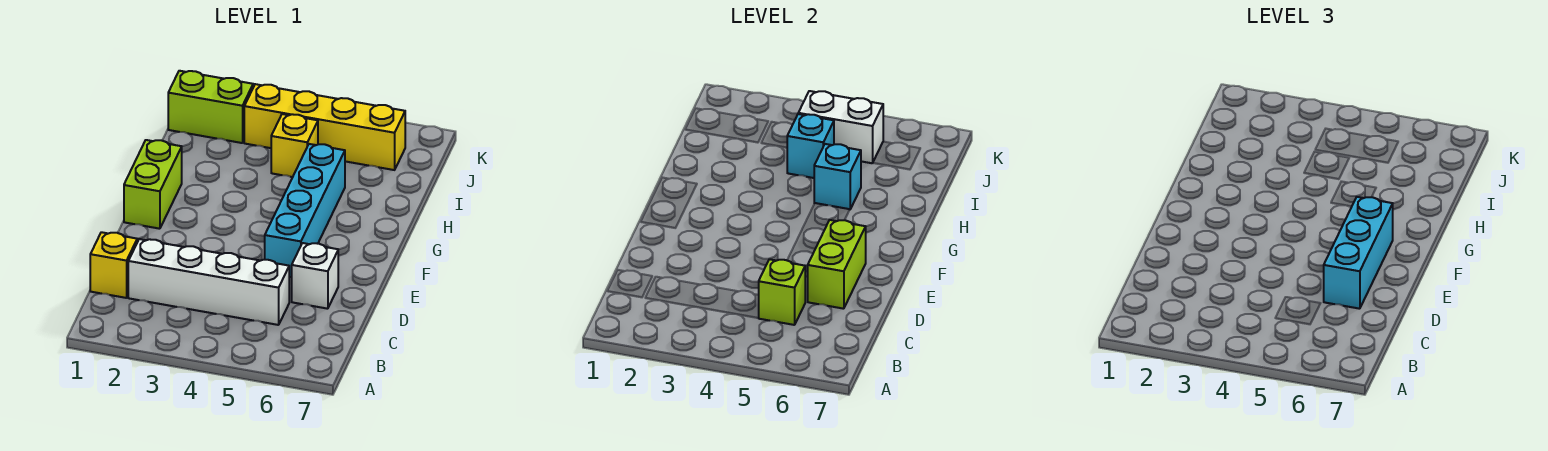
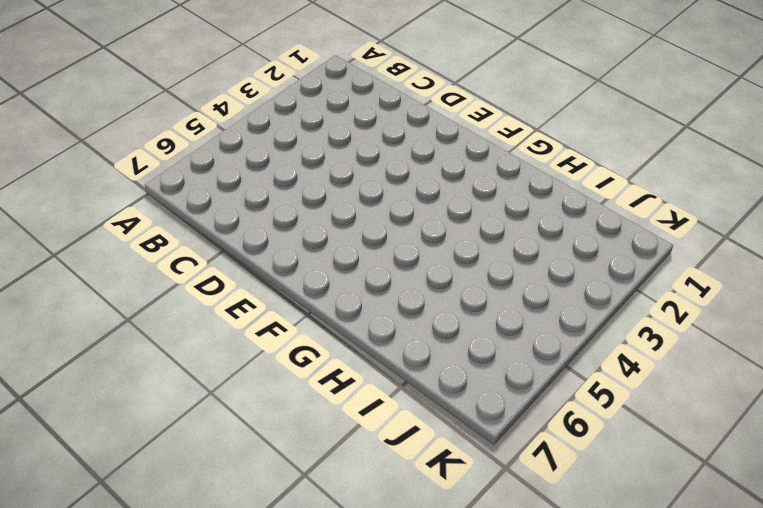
none -> yellow brick C1 level 1
none -> white brick C2:C5 level 1
none -> white brick D6 level 1

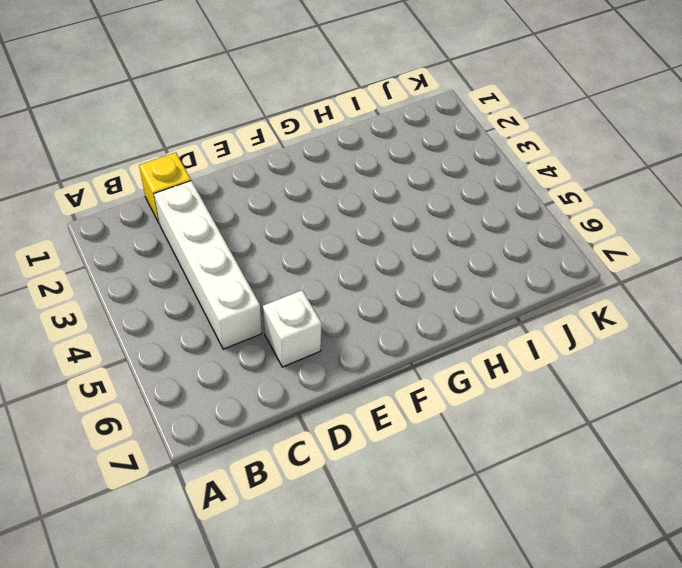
none -> cyan brick E5:H5 level 1
none -> lime brick F1:G1 level 1
none -> yellow brick I4 level 1

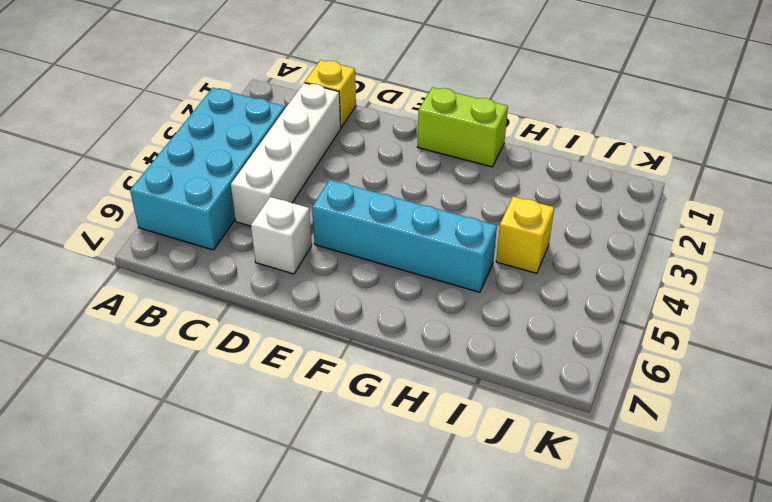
cyan brick A3:B6 level 1 -> none
none -> lime brick J1:J2 level 1
none -> yellow brick J3:J6 level 1
none -> lime brick C5 level 2

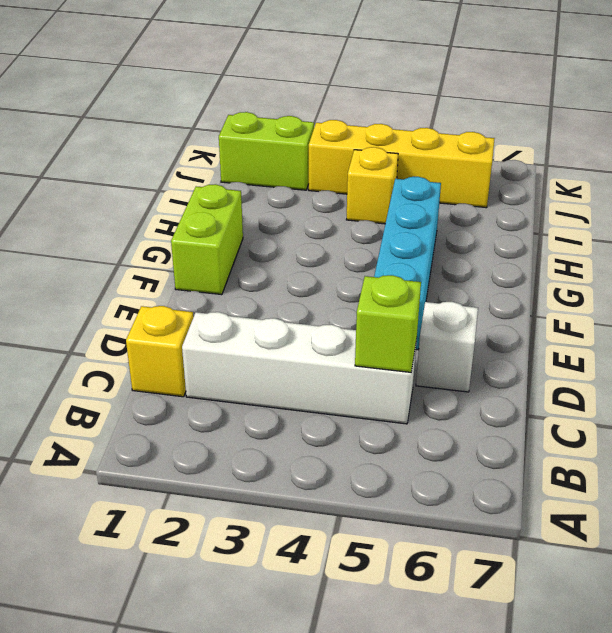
none -> lime brick D6:E6 level 2
none -> cyan brick H5 level 2
none -> cyan brick I4 level 2

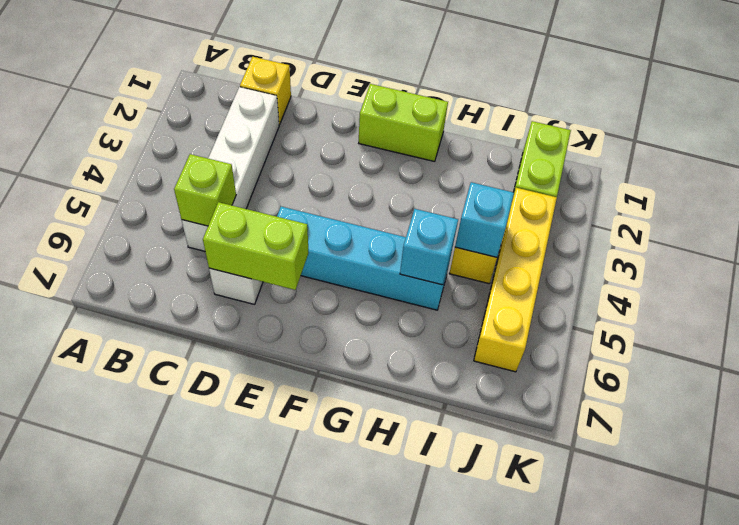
none -> white brick J4:J5 level 2
none -> cyan brick D6:F6 level 3

